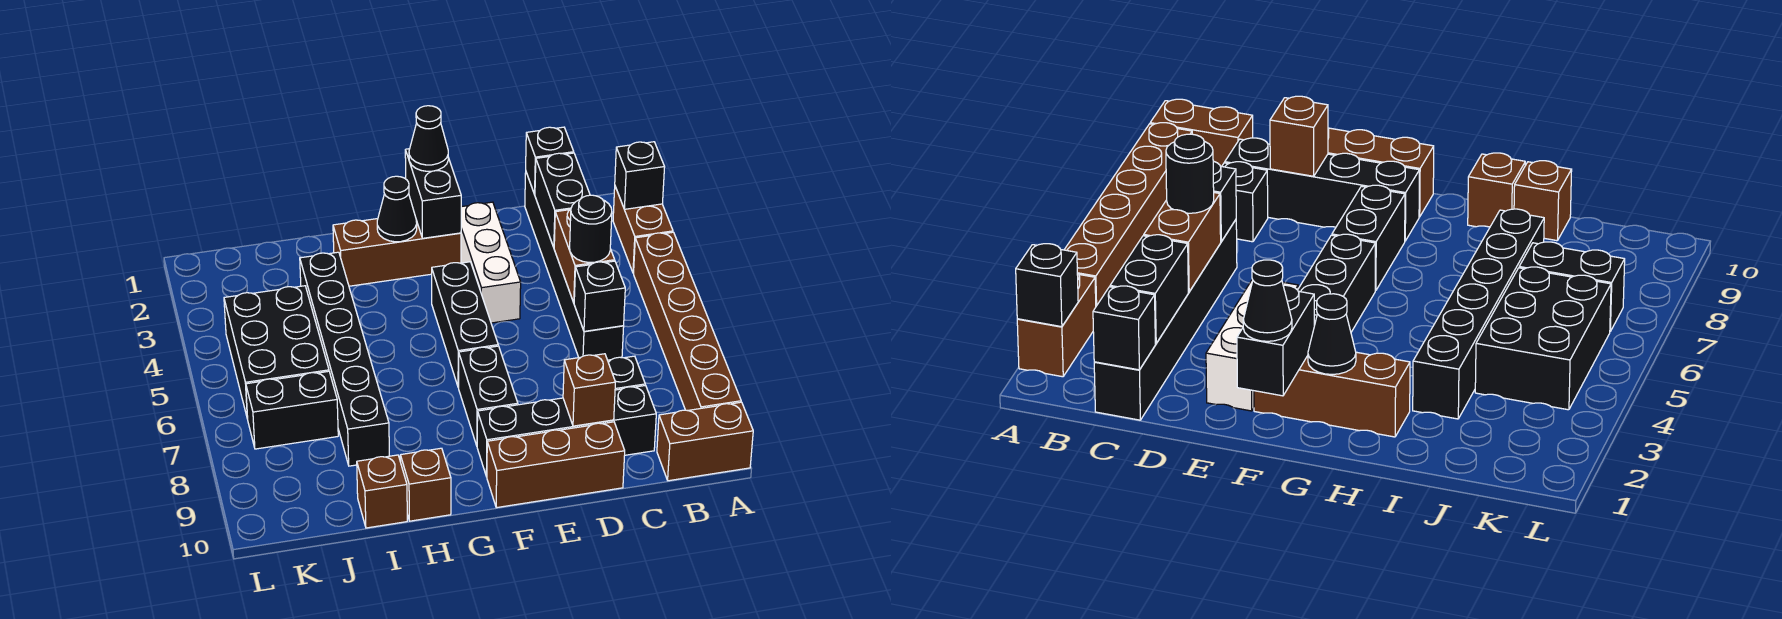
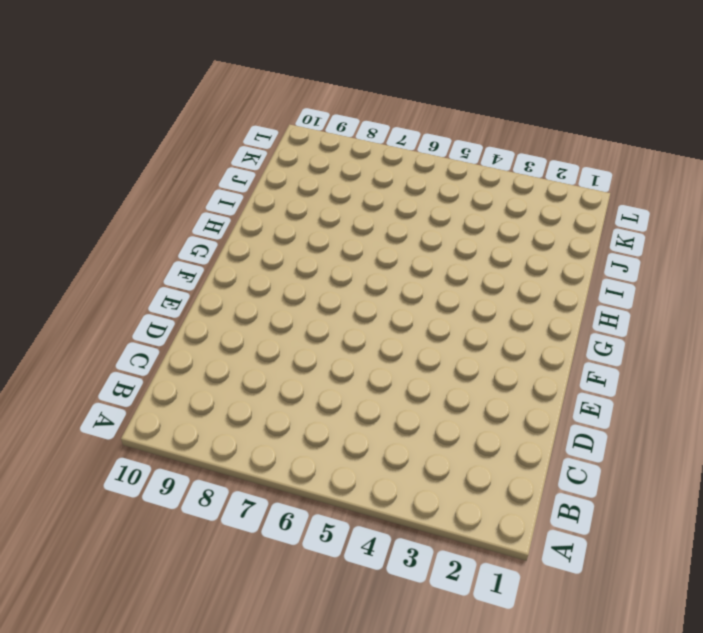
none -> brown brick A2:A3 level 1
none -> brown brick A4:A9 level 1
none -> brown brick A10:B10 level 1

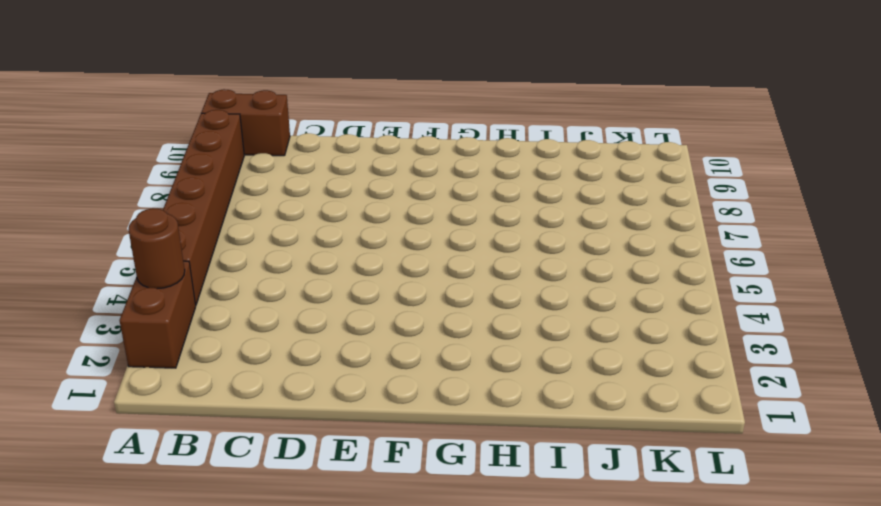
brown round brick A3 level 2 -> none
none -> black brick C1:C6 level 1
none -> black brick C8 level 1
none -> black brick C9:F9 level 1

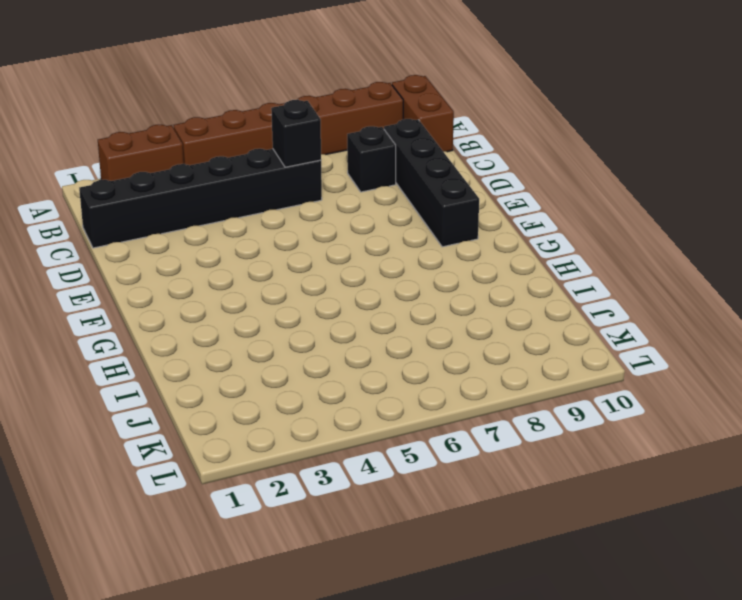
none -> brown brick D10:F10 level 1
none -> white brick E2:E4 level 1
none -> brown brick F2:H2 level 1

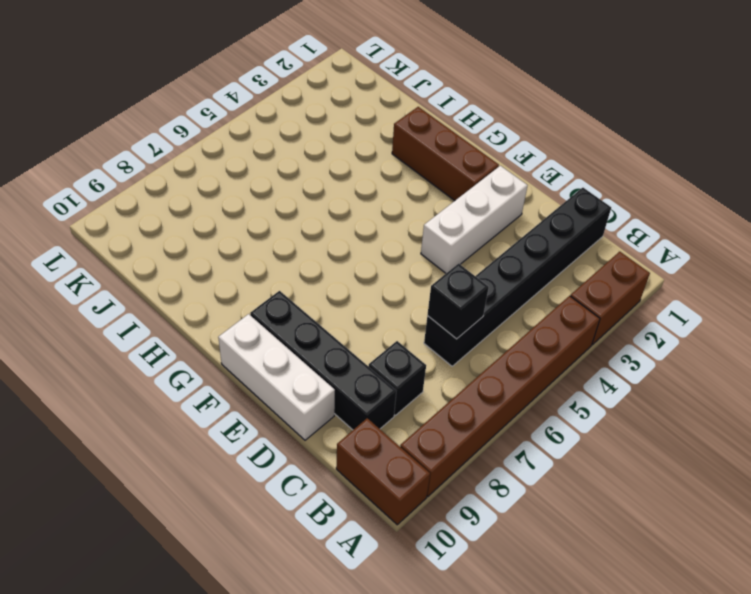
white brick D10:F10 level 1 -> brown brick D10:F10 level 1
none -> black brick F4:F6 level 1
none -> black brick F7:F8 level 1
none -> brown brick H10 level 1

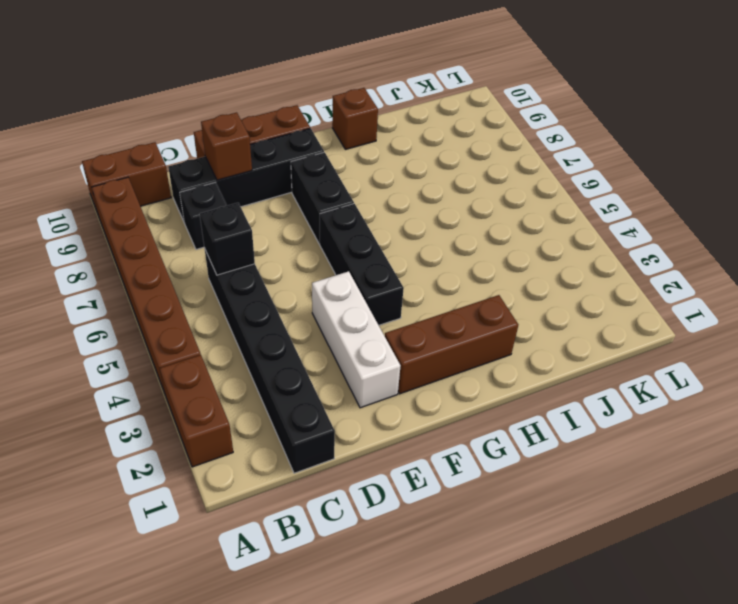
none -> black brick I3:I8 level 1
none -> brown brick I10 level 1
none -> black brick J4:K6 level 1

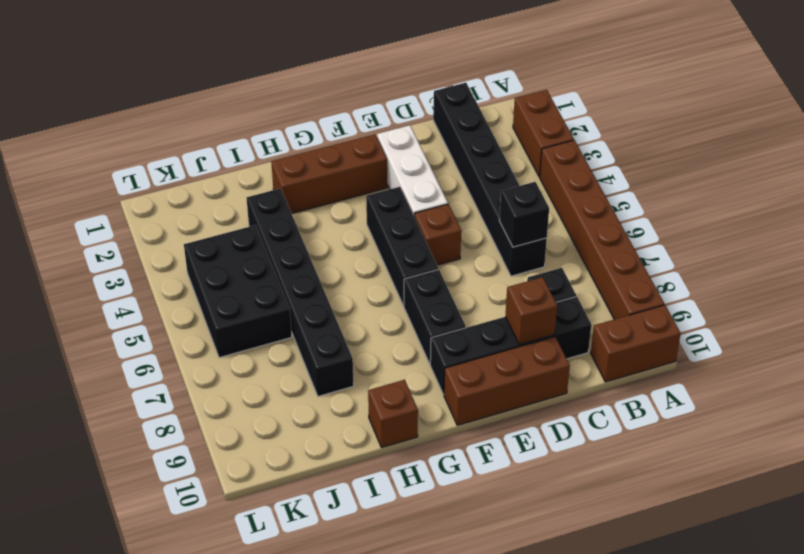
brown brick E5 level 1 -> brown brick I10 level 1
none -> black brick J7:K7 level 1
none -> black brick A2 level 2
none -> black brick C1 level 2

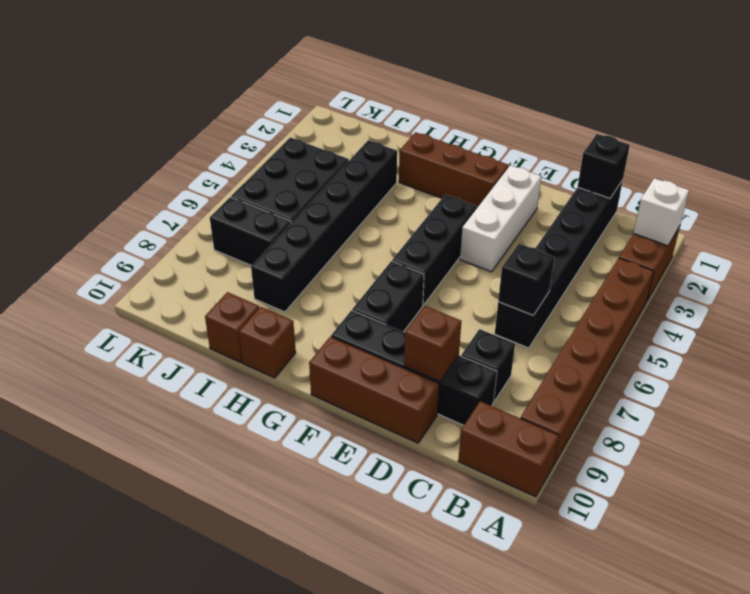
white brick A2 level 2 -> black brick A2 level 2
none -> black brick C2:C3 level 2
none -> brown brick C4:C5 level 2
none -> black brick F1:F2 level 2

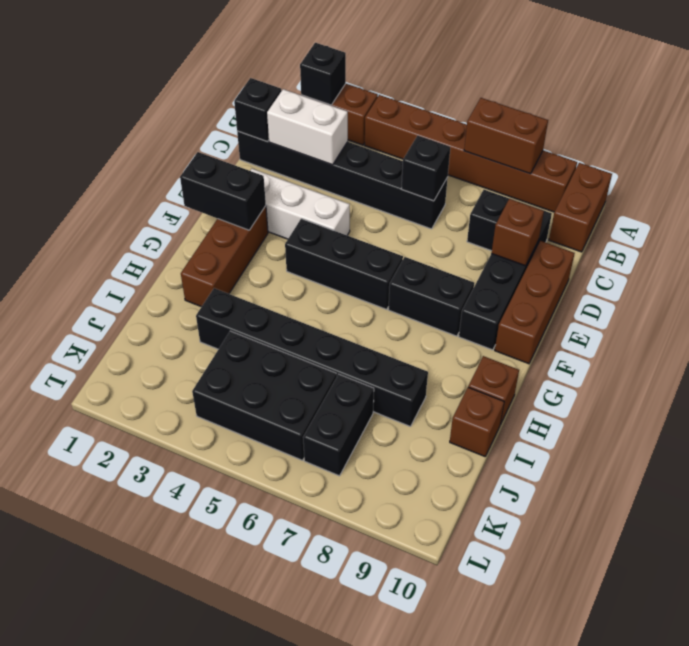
brown brick A7:A8 level 2 -> brown brick C4:C5 level 2
white brick C2:C3 level 2 -> black brick C2:C3 level 2
none -> black cone G2 level 2
none -> black round brick C5 level 3
none -> black cone F1 level 3

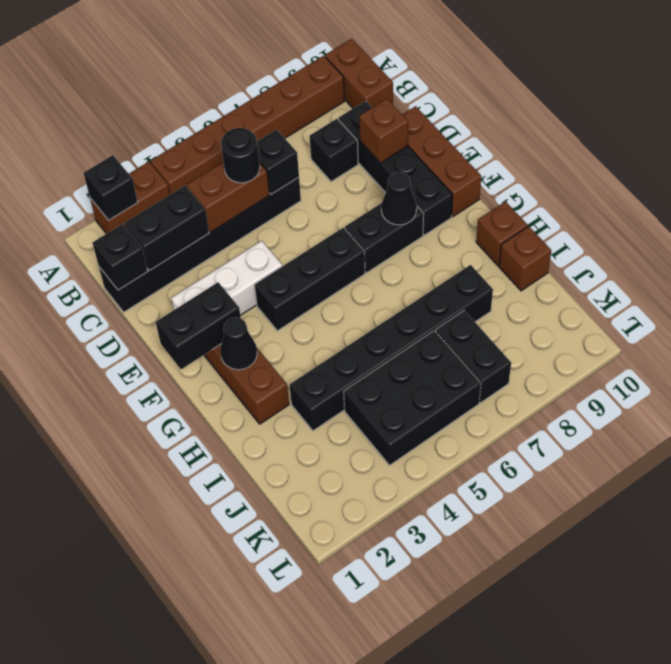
black cone F8 level 2 -> black cone F1 level 3

